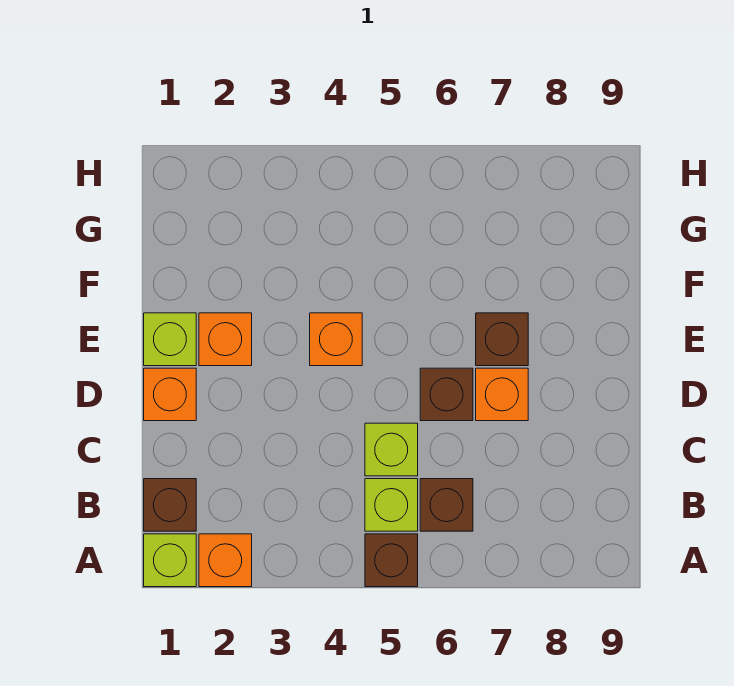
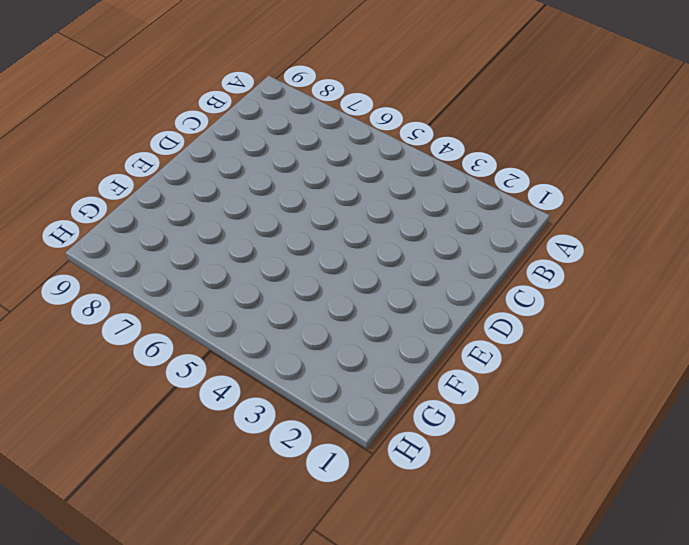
none -> lime brick A1 level 1
none -> orange brick A2 level 1
none -> brown brick A5 level 1

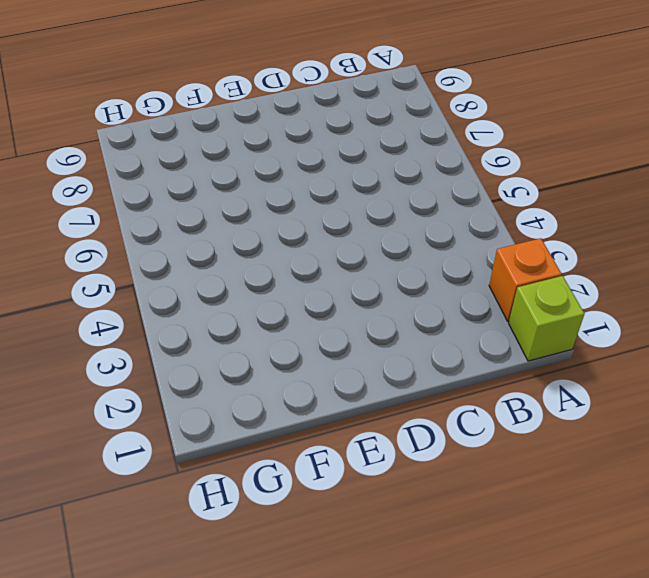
none -> brown brick A5 level 1
none -> brown brick B1 level 1
none -> lime brick B5 level 1

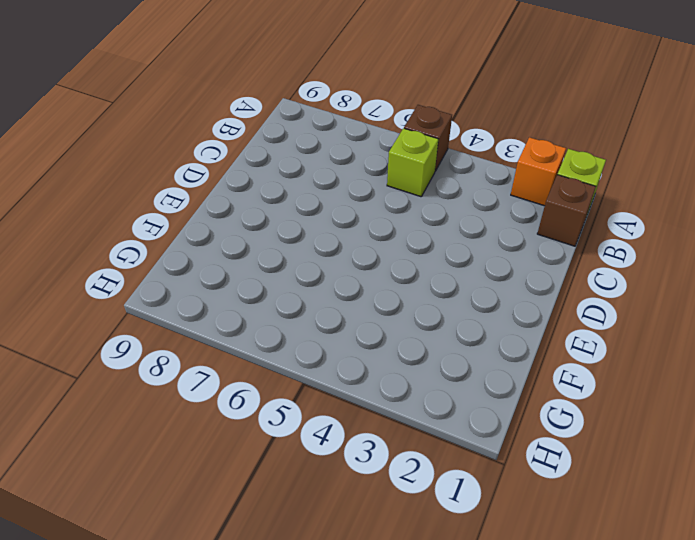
none -> brown brick B6 level 1
none -> lime brick C5 level 1
none -> orange brick D1 level 1

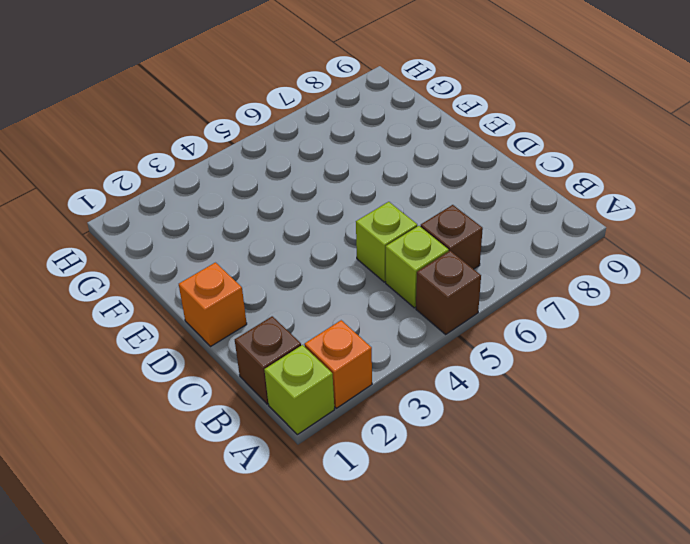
none -> brown brick D6 level 1
none -> orange brick D7 level 1
none -> lime brick E1 level 1

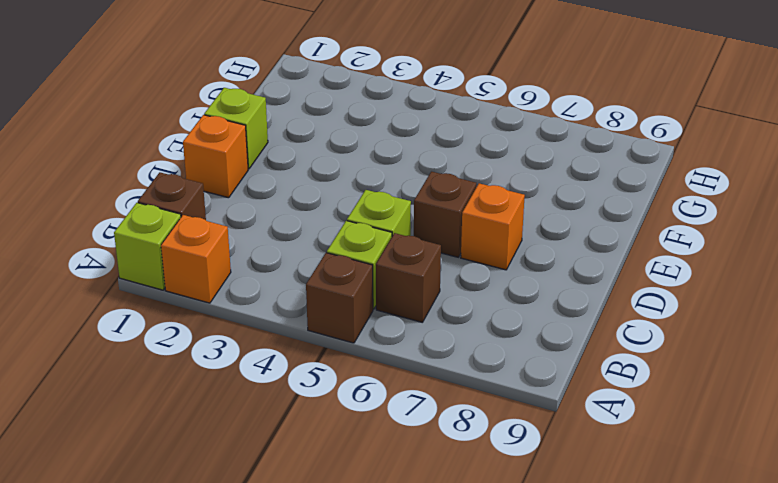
none -> orange brick E2 level 1
none -> orange brick E4 level 1
none -> brown brick E7 level 1

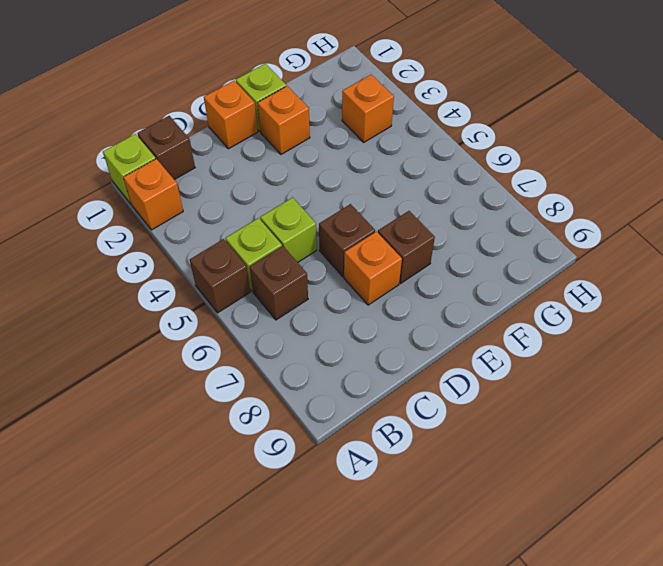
orange brick G3 level 1 -> orange brick E4 level 1

